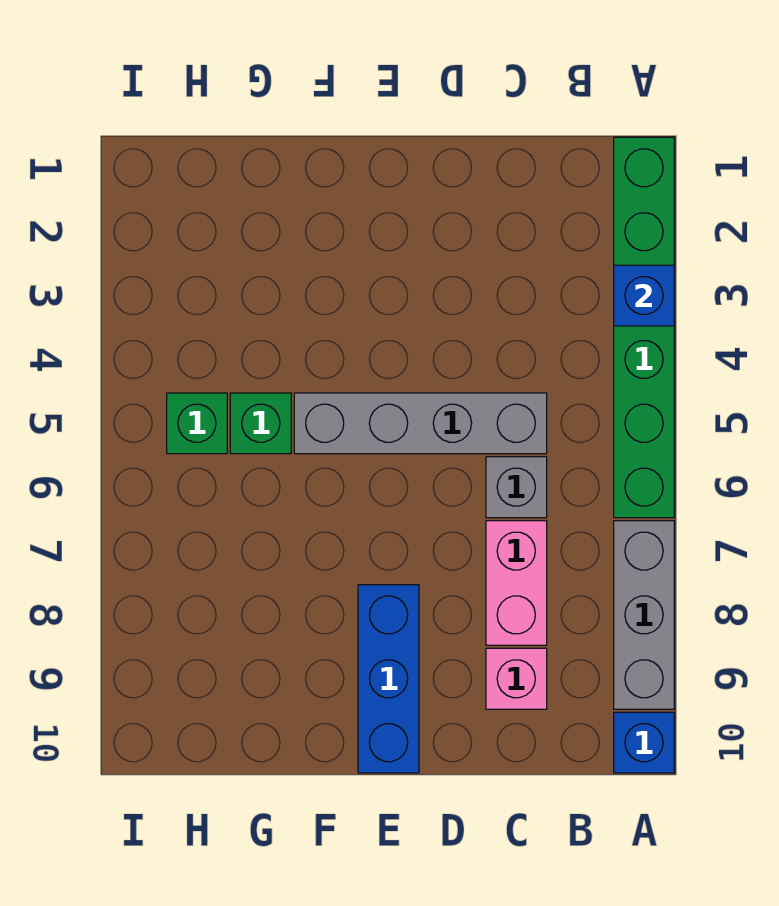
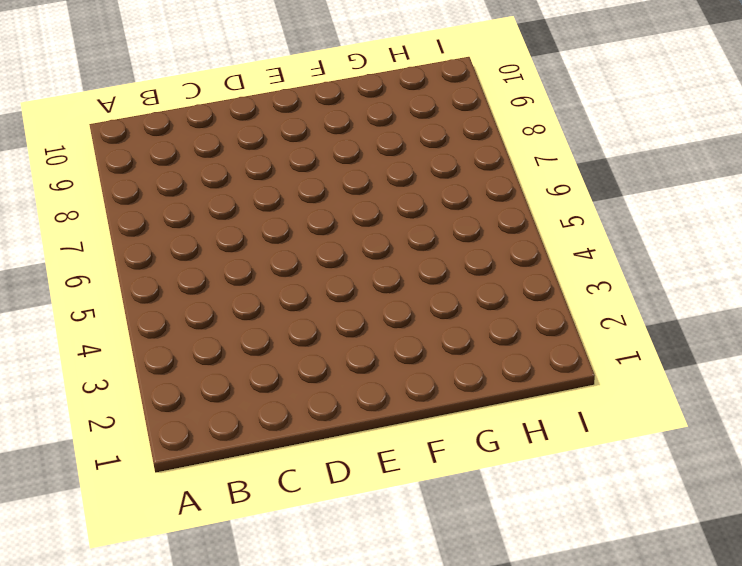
none -> green brick A1:A6 level 1
none -> grey brick A7:A9 level 1

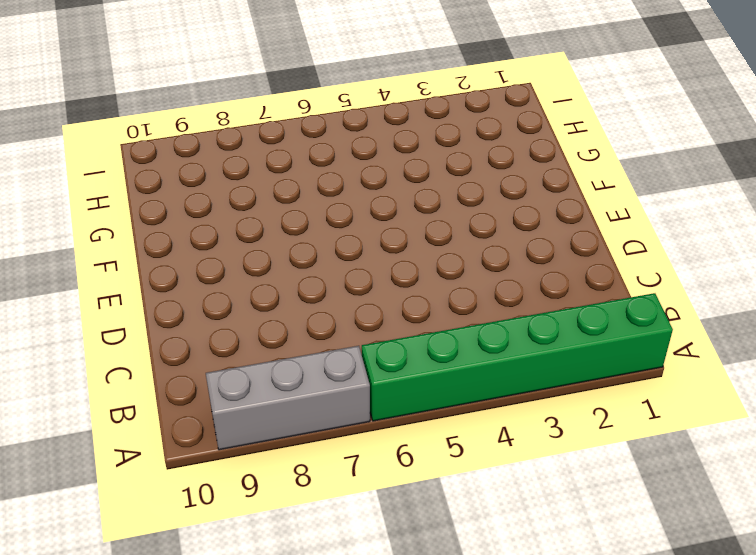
none -> blue brick A10 level 1
none -> grey brick C5:F5 level 1

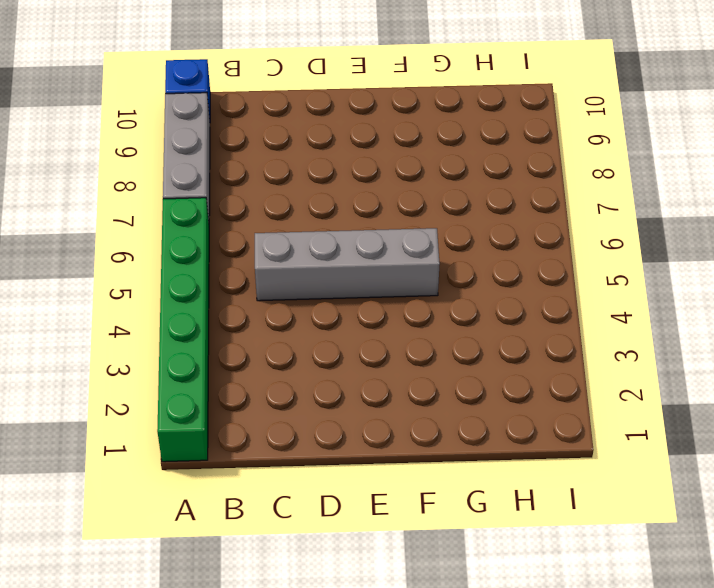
none -> grey brick C6 level 1
none -> pink brick C7:C8 level 1

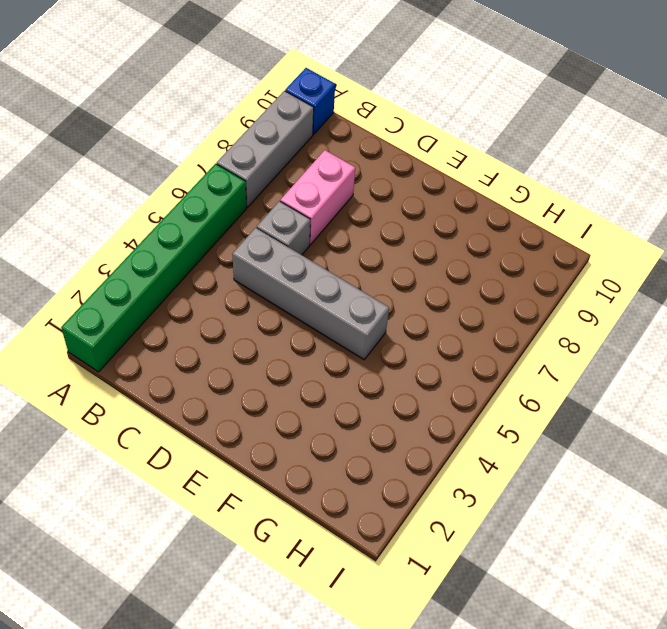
none -> pink brick C9 level 1
none -> blue brick E8:E10 level 1

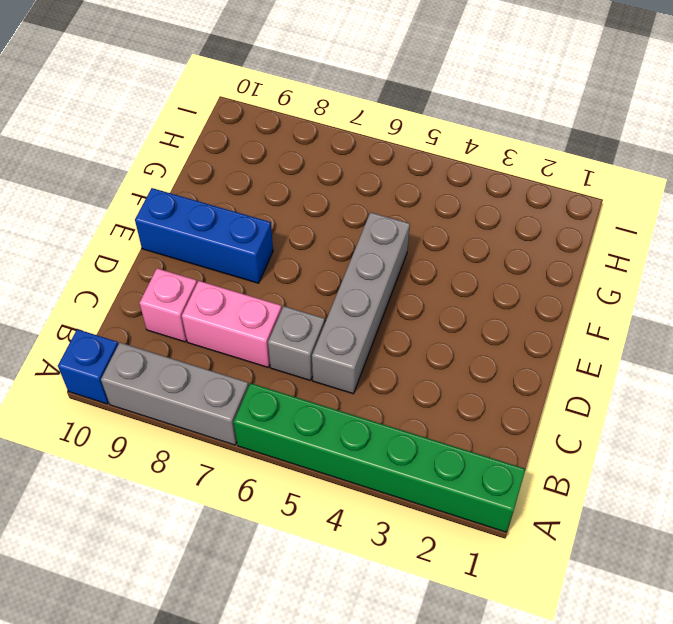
none -> green brick G5 level 1
none -> green brick H5 level 1

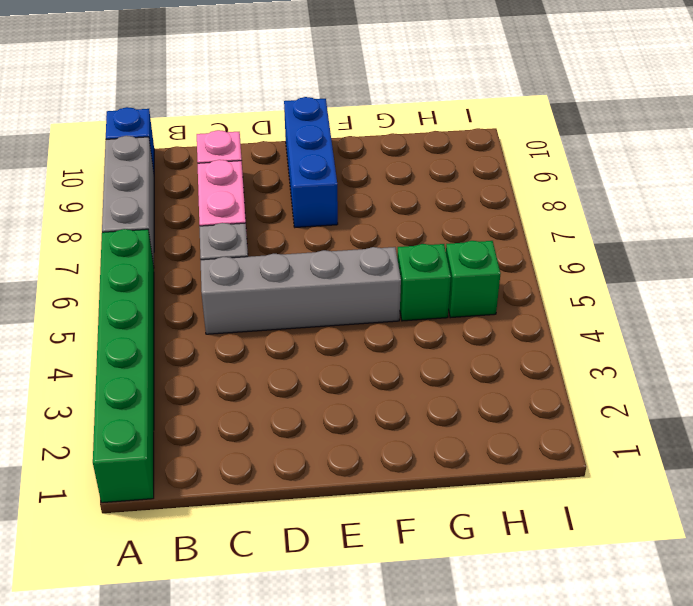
none -> blue brick A3 level 2

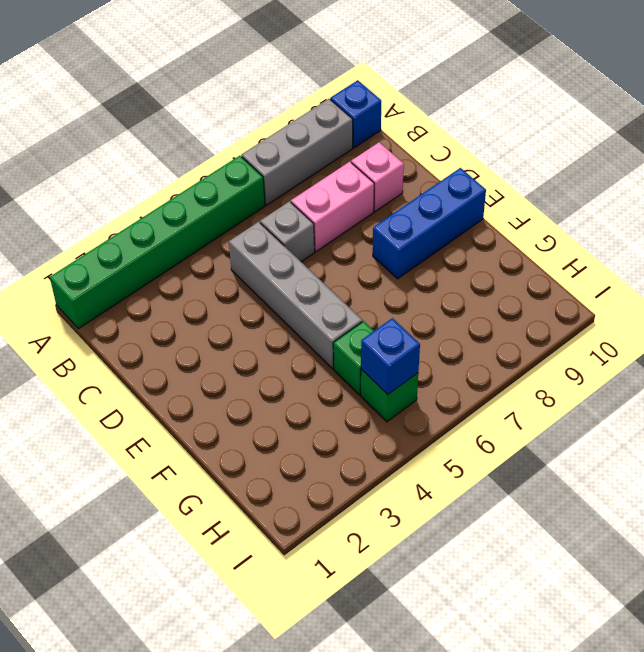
blue brick H5 level 2 -> blue brick A3 level 2

